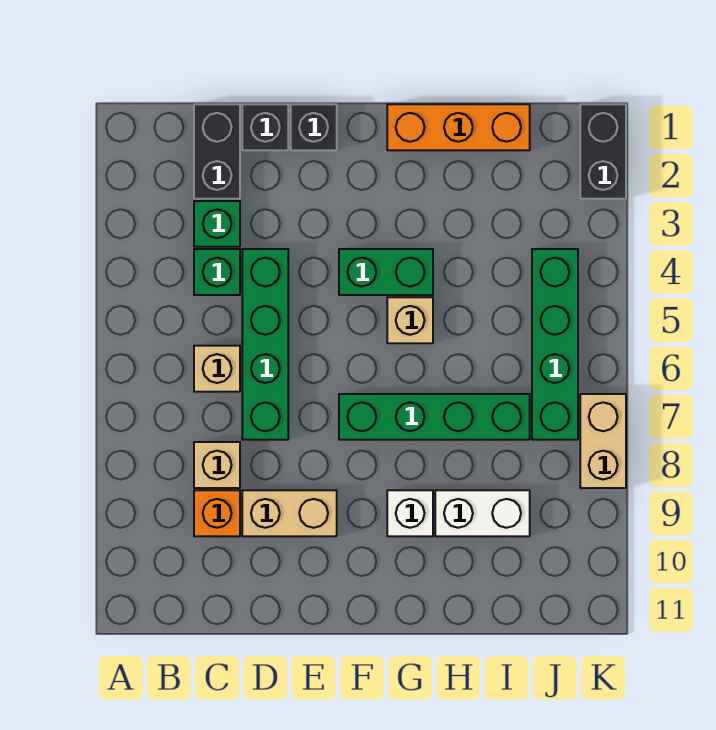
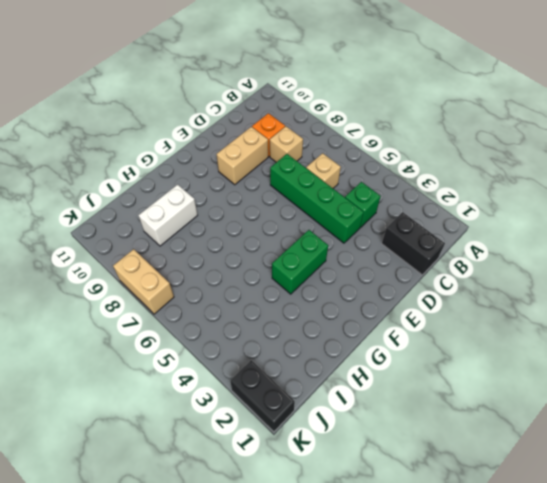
none -> green brick C3 level 1
none -> black brick D1 level 1
none -> black brick E1 level 1

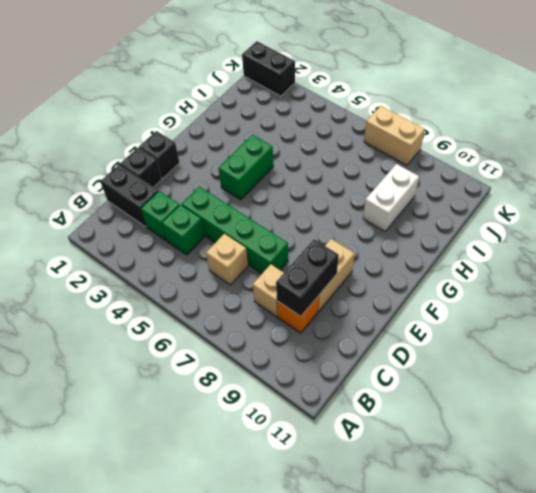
black brick C9:D9 level 2 -> none
none -> green brick F7:I7 level 1
none -> orange brick G1:I1 level 1
none -> tan brick G5 level 1

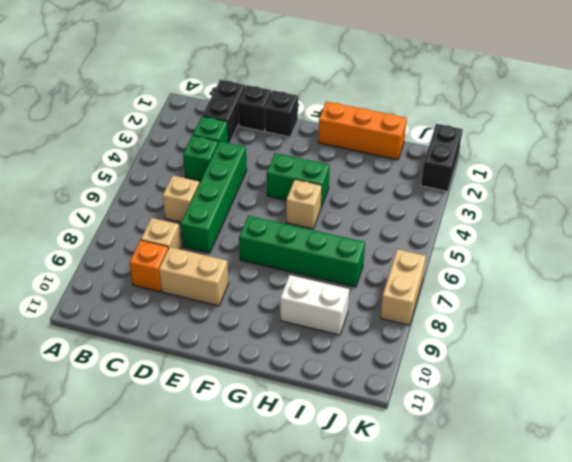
none -> white brick G9 level 1
none -> green brick J4:J7 level 1

